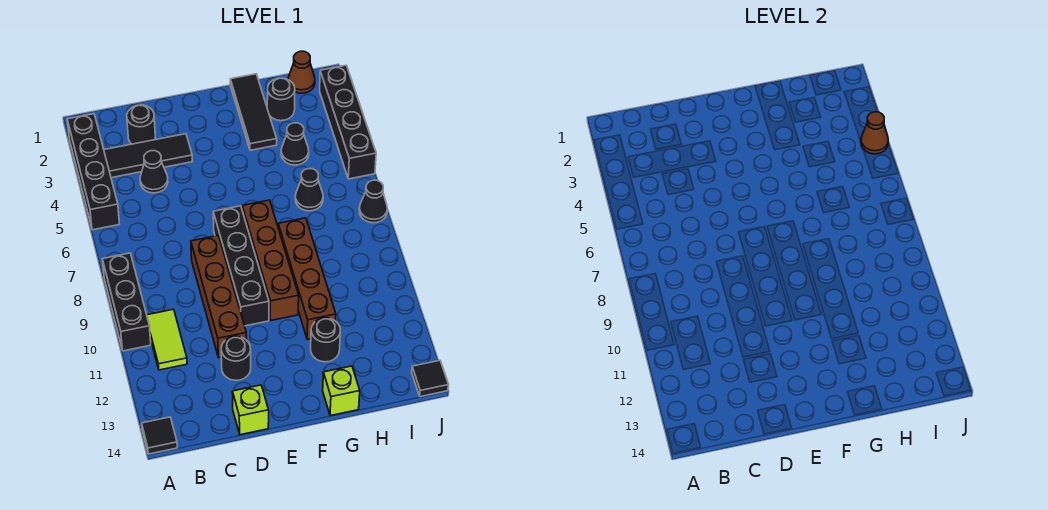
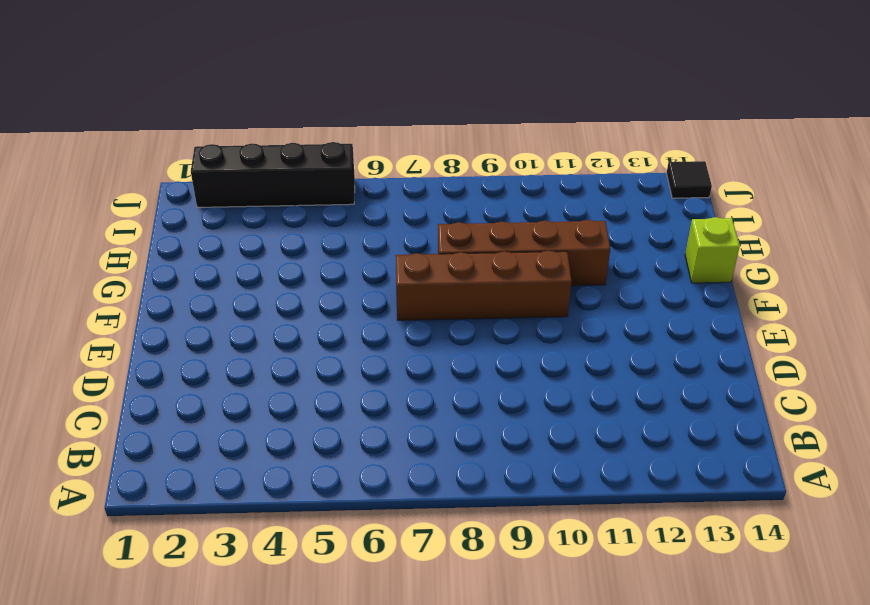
none -> black brick A2:A5 level 1
none -> black brick A8:A10 level 1
none -> black tile A14 level 1

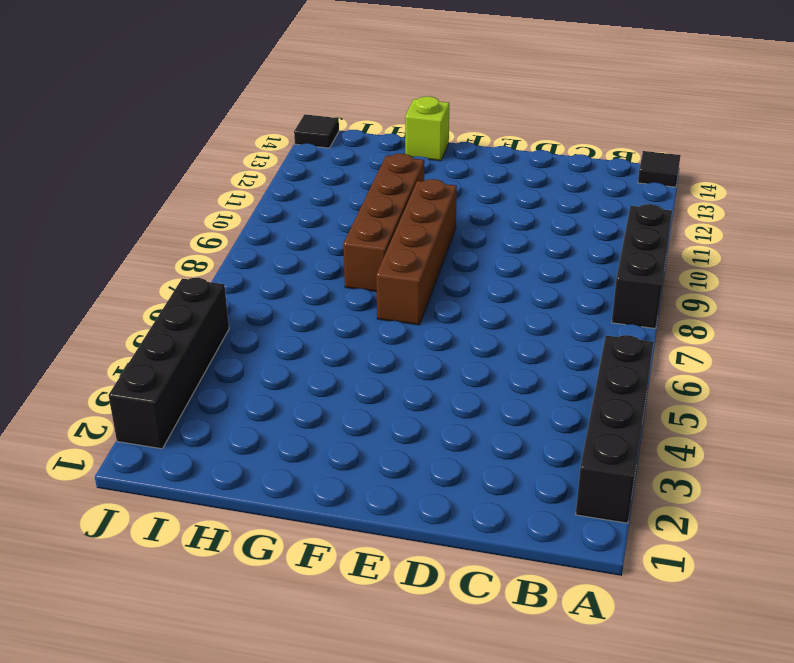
none -> black tile B3:D3 level 1
none -> lime tile B10:B11 level 1
none -> black round brick C2 level 1

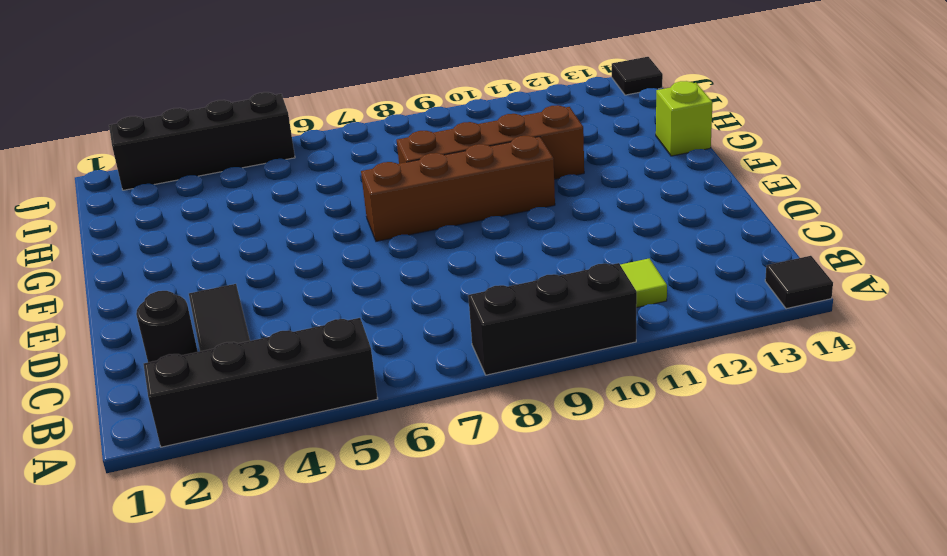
none -> black cone C4 level 1
none -> brown brick D8:D11 level 1
none -> black round brick D12 level 1

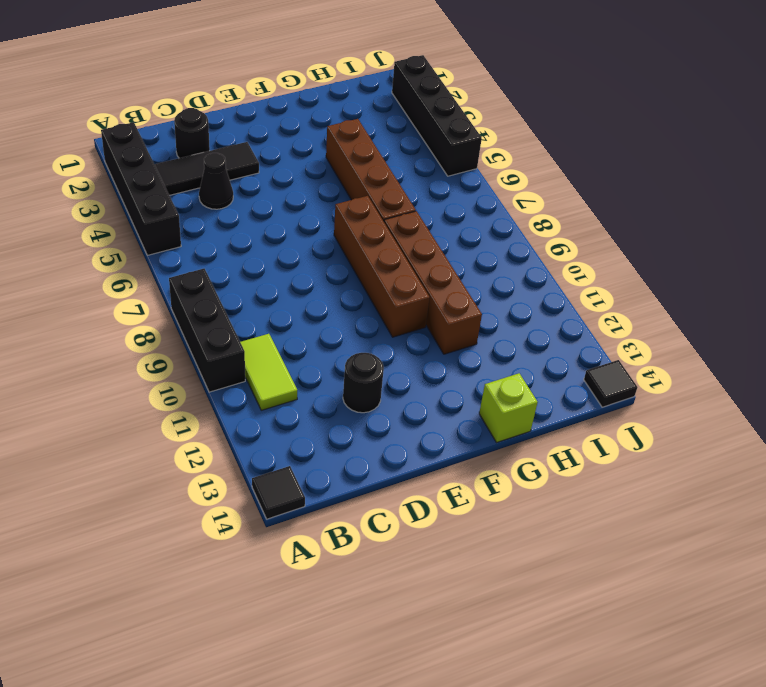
brown brick G4:G7 level 1 -> brown brick D8:D11 level 1
none -> lime brick D14 level 1
none -> black brick E7:E10 level 1
none -> black tile G1:G3 level 1

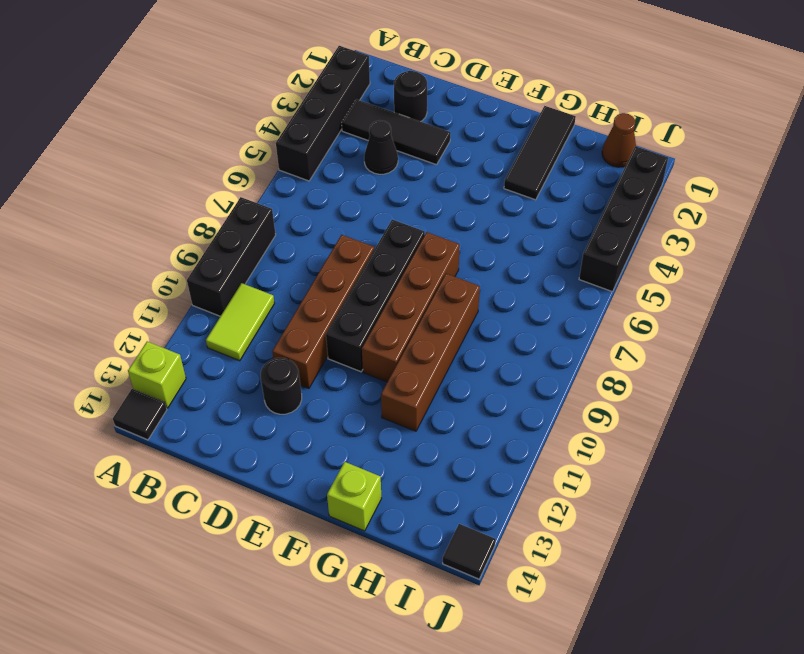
lime brick A13 level 1 -> lime brick D14 level 1
none -> black round brick G12 level 1
none -> black round brick H2 level 1
none -> black cone H4 level 1

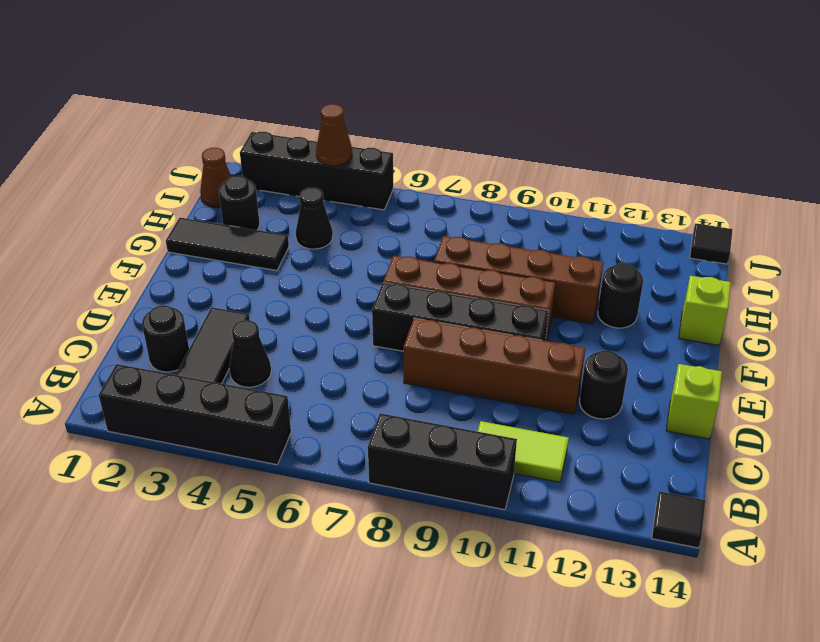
none -> black cone H6 level 1
none -> black cone J7 level 1

